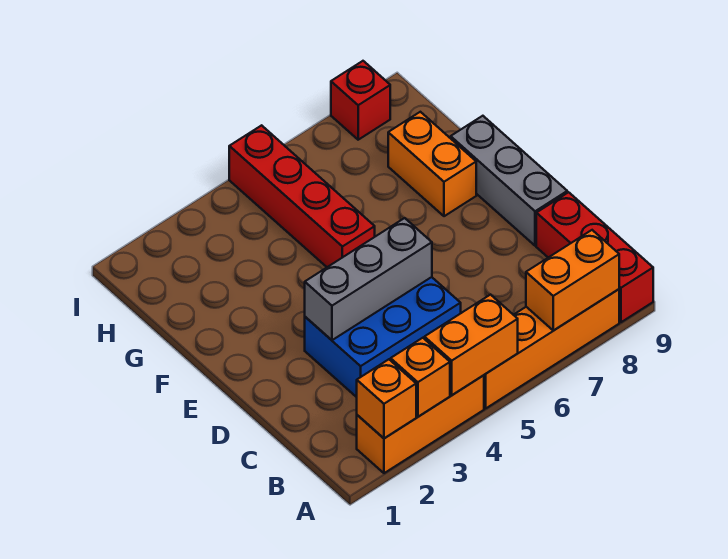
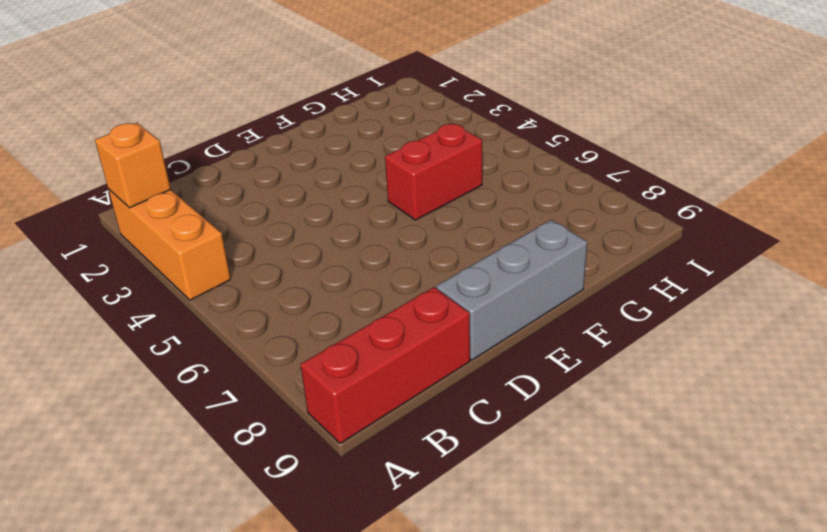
red brick F5:G5 level 1 -> red brick F5:I5 level 1
none -> orange brick A5:A8 level 1
none -> blue brick C3:D5 level 1
none -> orange brick F8:G8 level 1

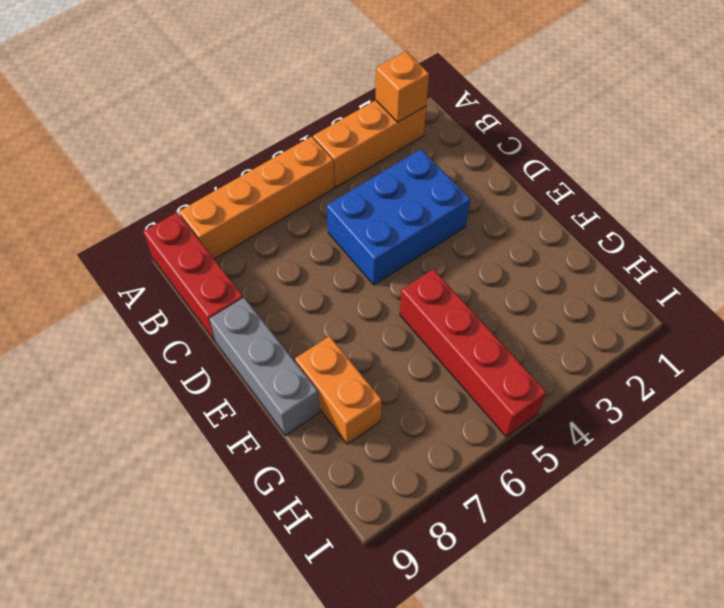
none -> red brick I8 level 1
none -> orange brick A3 level 2
none -> orange brick A4:A5 level 2

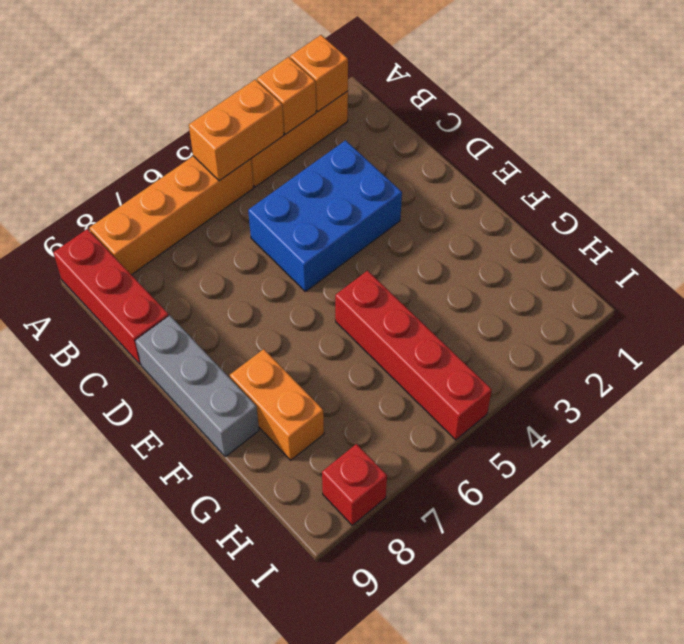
none -> orange brick A7:A8 level 2
none -> grey brick D3:D5 level 2

